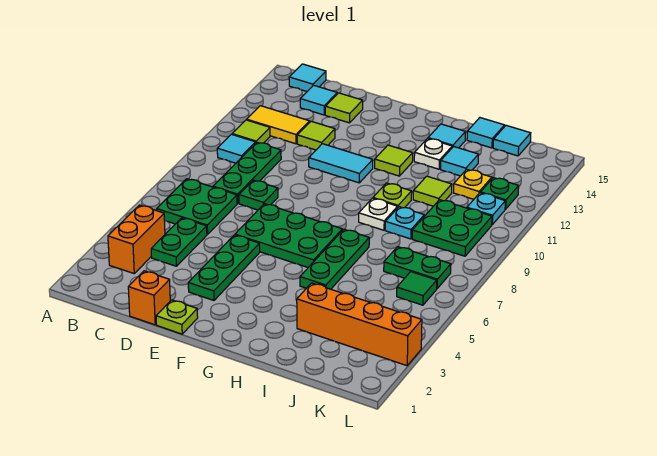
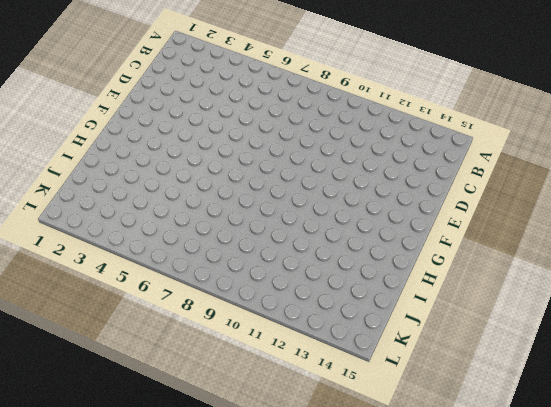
none -> orange brick B3:B4 level 1
none -> green plate B6:C7 level 1
none -> cyan tile B10 level 1
none -> lime tile B11 level 1

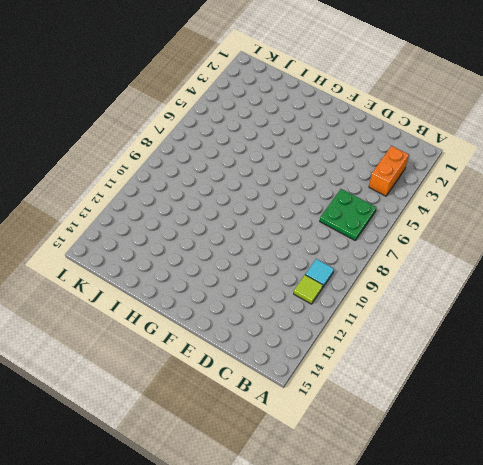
none -> yellow tile B12:C12 level 1
none -> cyan tile B15 level 1
none -> green plate C4:C5 level 1
none -> green plate C8:C10 level 1

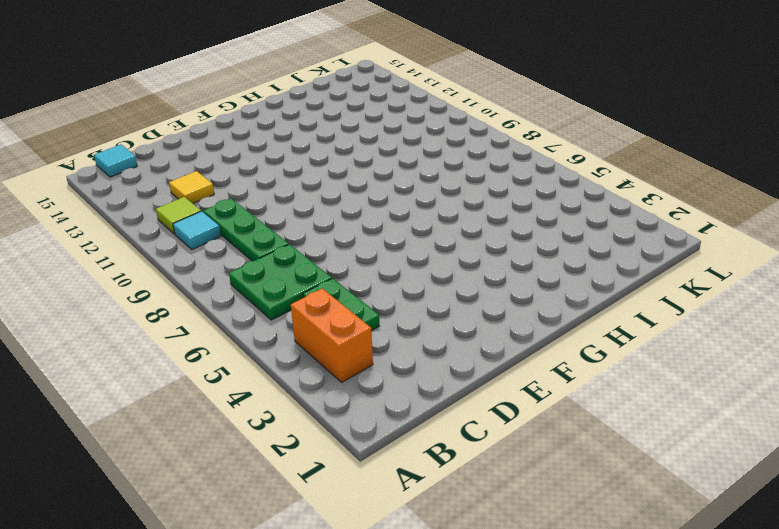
yellow tile C12 level 1 -> yellow tile B12:C12 level 1
none -> cyan tile C14 level 1
none -> orange brick D1 level 1
none -> green plate D8 level 1
none -> lime tile D12 level 1

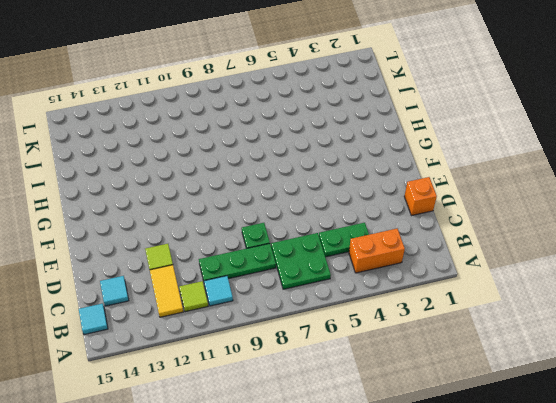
none -> lime tile D14 level 1
none -> lime plate E1 level 1
none -> green plate E3:E5 level 1
none -> green plate E6:G7 level 1

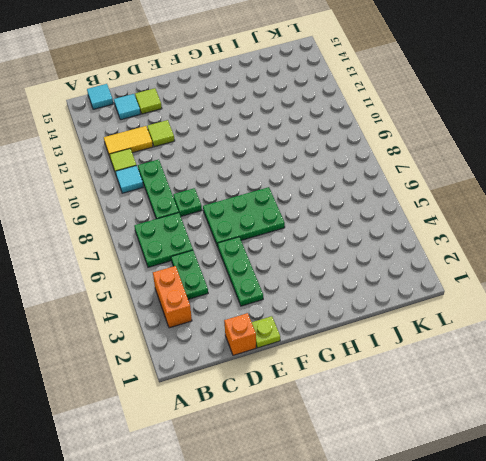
none -> cyan tile E11:F11 level 1
none -> lime tile G12 level 1
none -> green plate H5:H7 level 1
none -> white plate H9 level 1

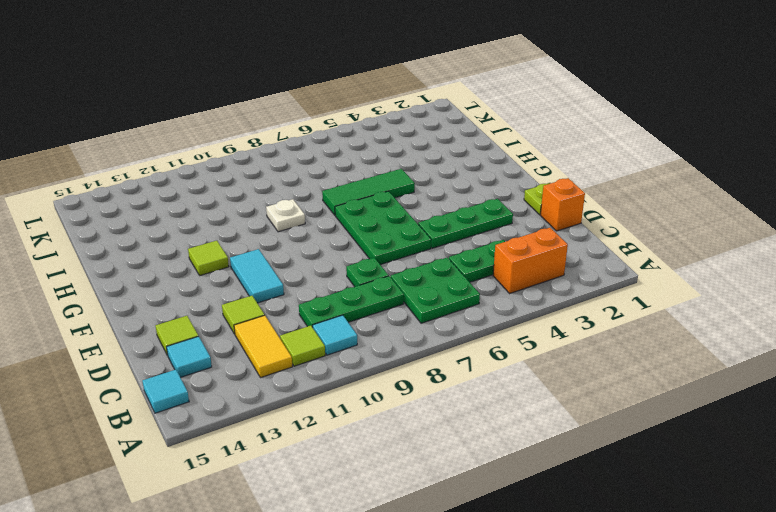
green tile H5:H7 level 1 -> green plate H5:H7 level 1
none -> lime plate H10 level 1
none -> white plate H13 level 1
none -> cyan tile H14 level 1
none -> orange brick I3:L3 level 1

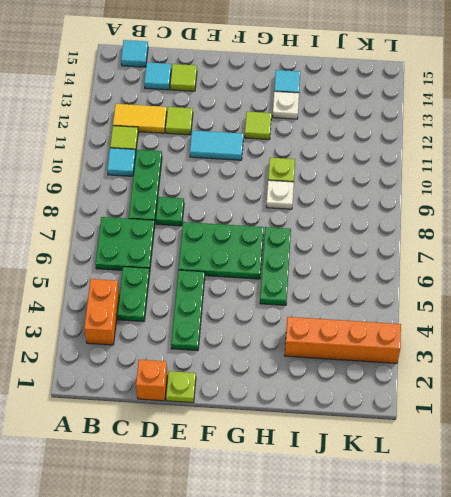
none -> cyan plate I9 level 1
none -> lime tile I11 level 1
none -> cyan tile I13 level 1
none -> cyan tile I15 level 1

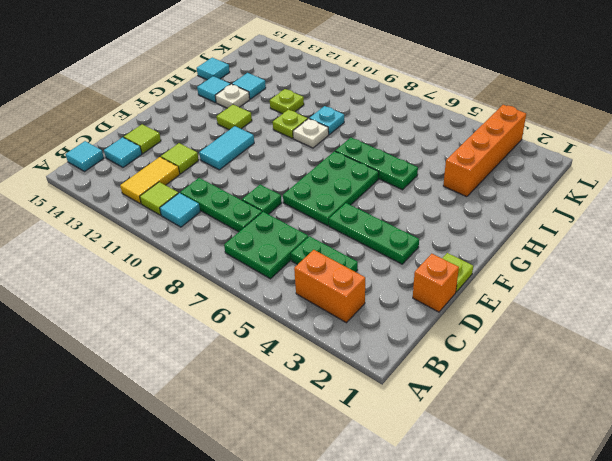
lime plate I11 level 1 -> lime tile I11 level 1
none -> green plate J7:K7 level 1
none -> green plate J9:K10 level 1
none -> yellow plate J12 level 1
none -> cyan tile J15 level 1

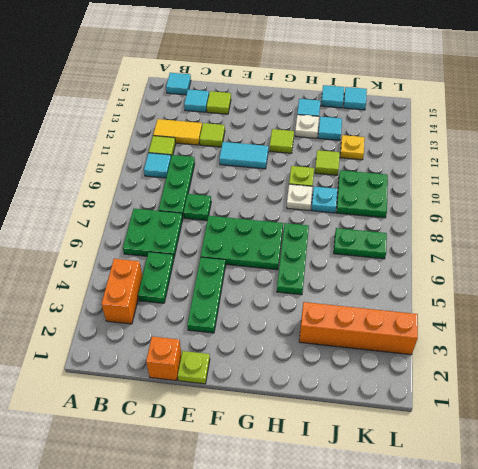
none -> green tile K6 level 1
none -> cyan plate K11 level 1
none -> green plate K12 level 1

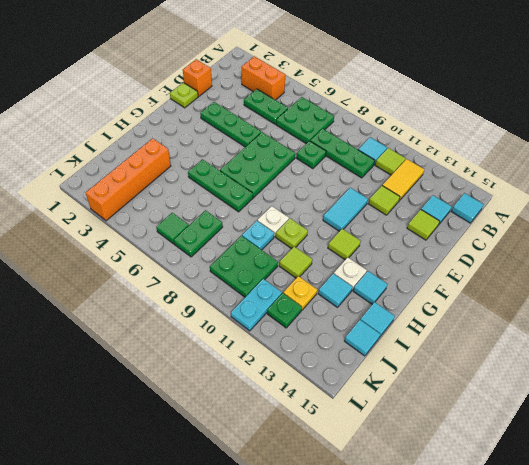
cyan plate K11:L11 level 1 -> cyan plate K11 level 1

